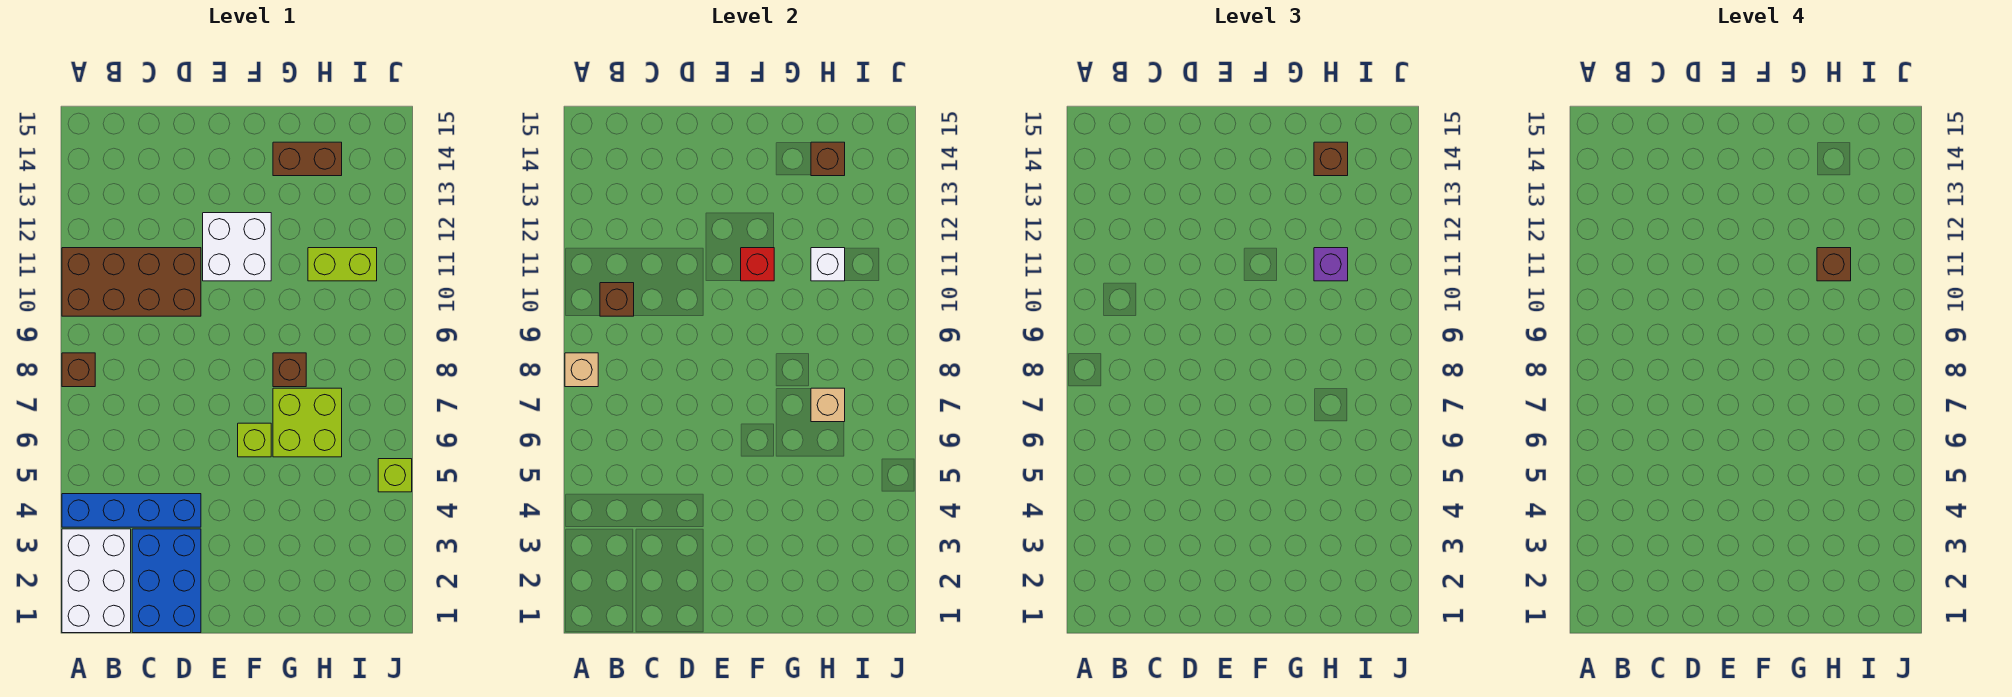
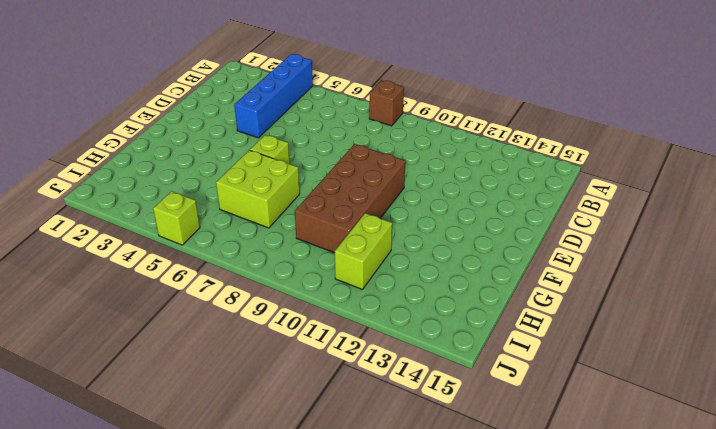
brown brick E9:H10 level 1 -> brown brick A10:D11 level 1
none -> white brick A1:B3 level 1
none -> blue brick C1:D3 level 1
none -> white brick E11:F12 level 1

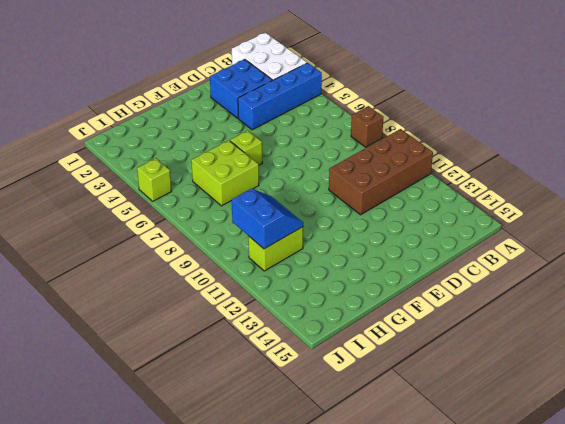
blue brick C2:D3 level 1 -> blue brick C1:D3 level 1
blue slope H10:I11 level 2 top I -> white brick H11 level 2
none -> white brick E11:F12 level 1
none -> brown brick G8 level 1
none -> brown brick G14:H14 level 1

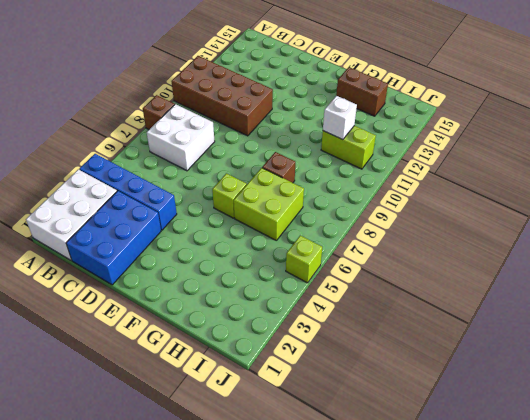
white brick B7:C8 level 1 -> white brick E11:F12 level 1
none -> tan brick A8 level 2
none -> brown brick B10 level 2
none -> red brick F11 level 2

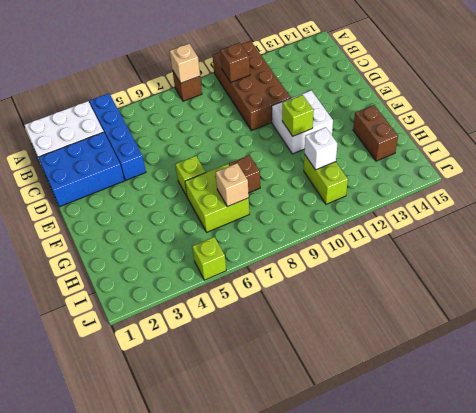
lime brick F11 level 2 -> red brick F11 level 2
none -> brown brick H14 level 2
none -> purple brick H11 level 3
none -> brown brick H14 level 3

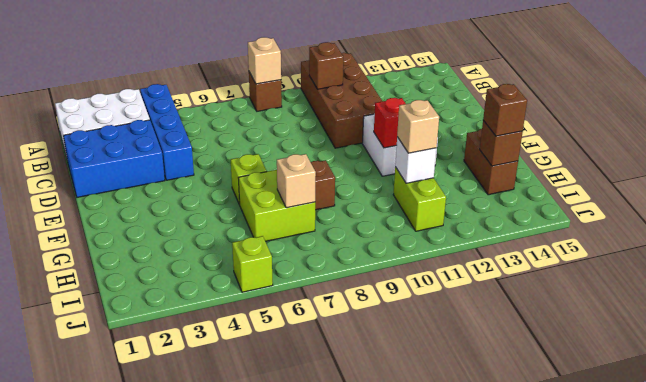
tan brick H11 level 3 -> purple brick H11 level 3
none -> brown brick H11 level 4

